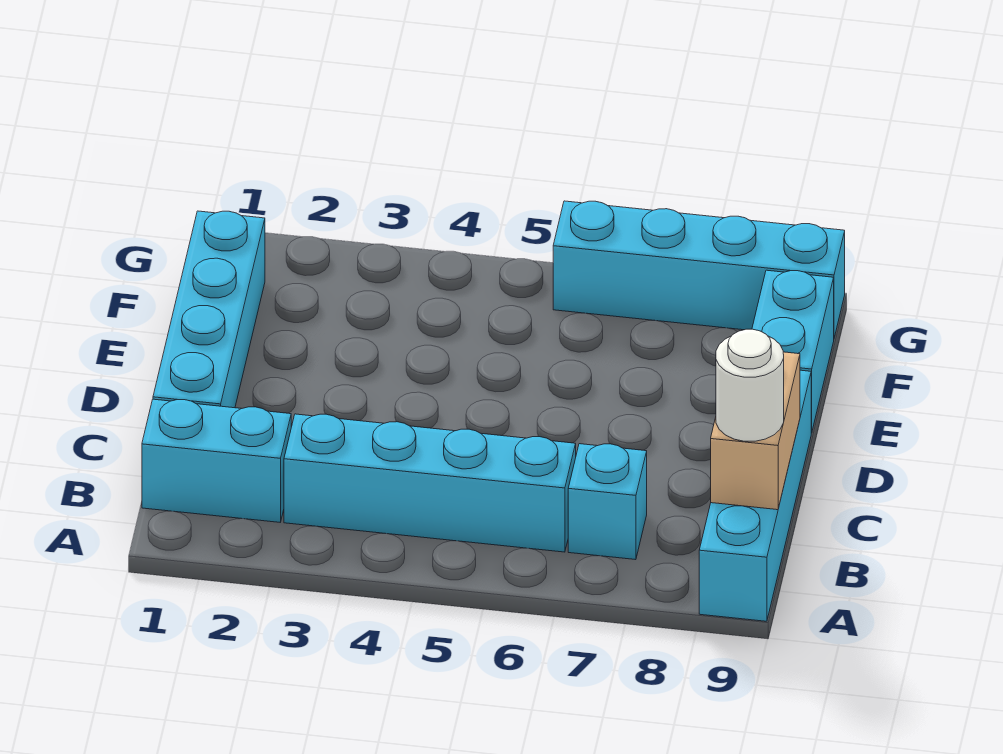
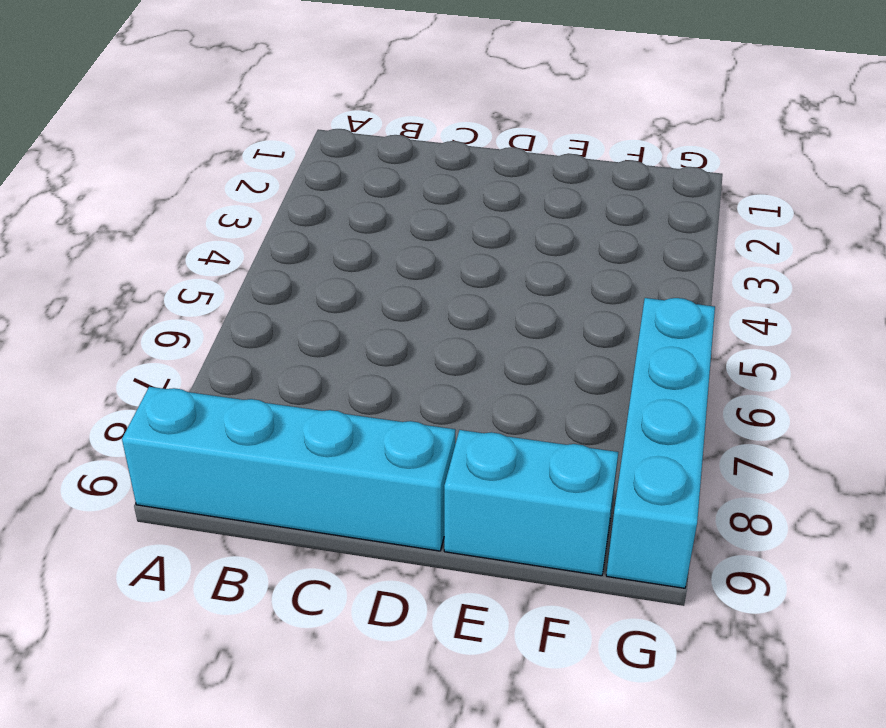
none -> cyan brick B1:B2 level 1
none -> cyan brick B3:B6 level 1

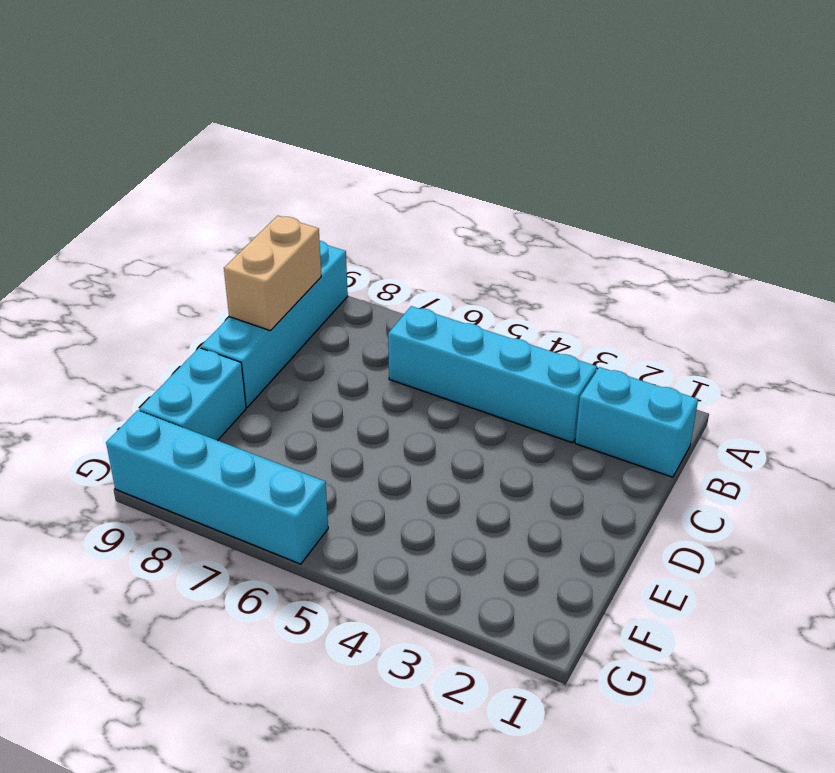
none -> cyan brick B7 level 1
none -> cyan brick C1:F1 level 1

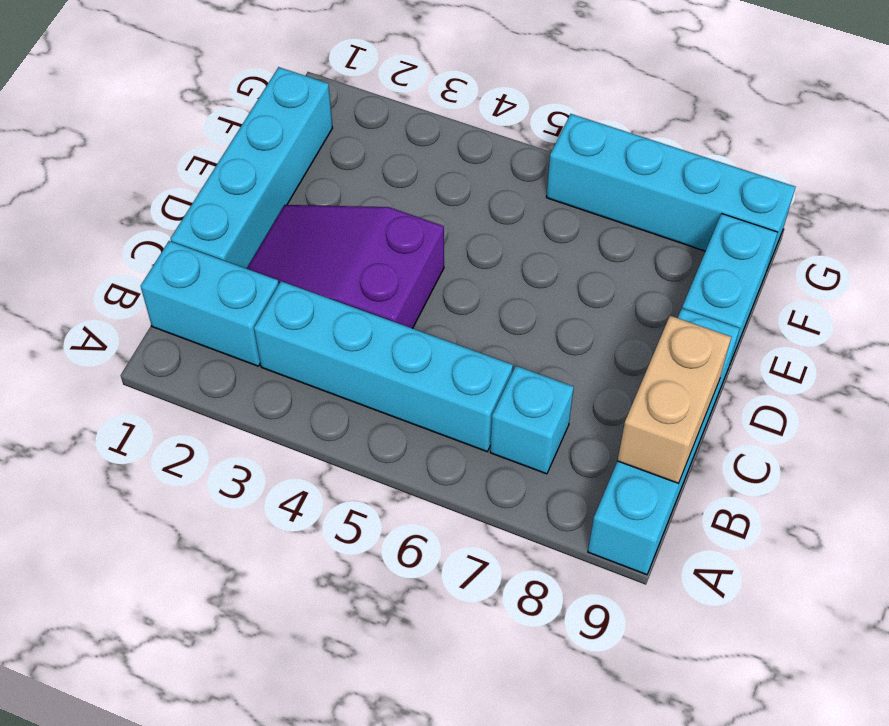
purple slope C2:D4 level 1 top 4 -> none
none -> white round brick B9 level 3

